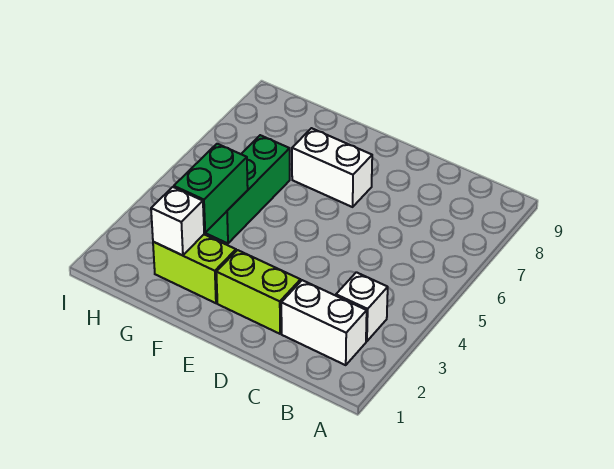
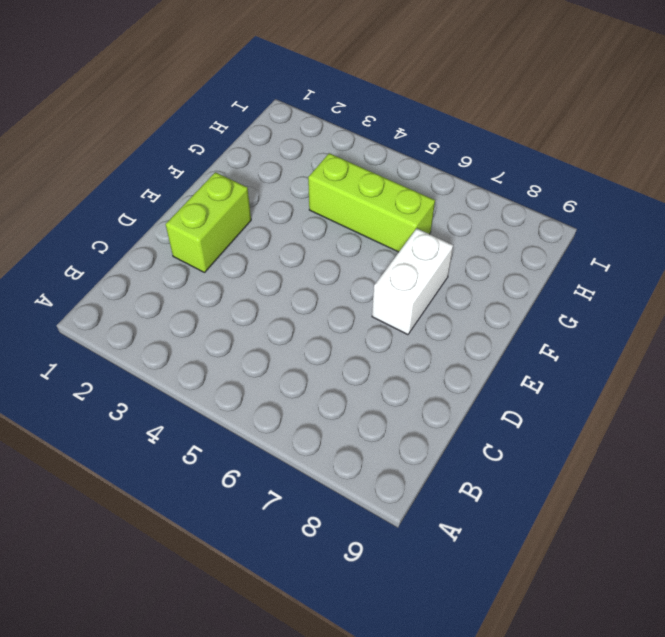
lime brick G4:G6 level 1 -> green brick G4:G6 level 1
none -> white brick B2:C2 level 1
none -> white brick B3 level 1

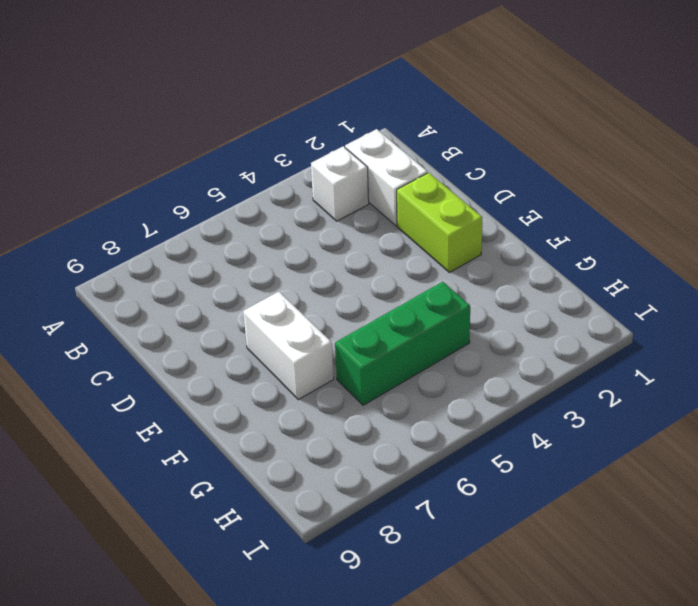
none -> lime brick F2:G2 level 1
none -> white brick G2 level 2

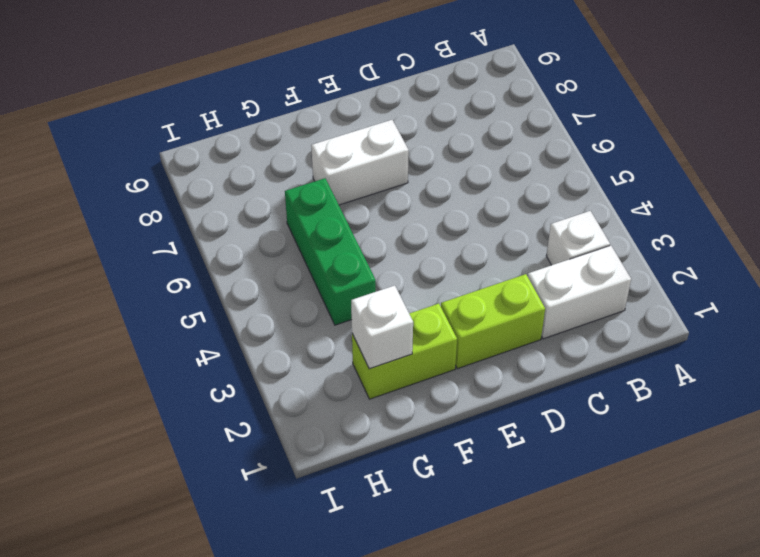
none -> green brick G3:G4 level 2

